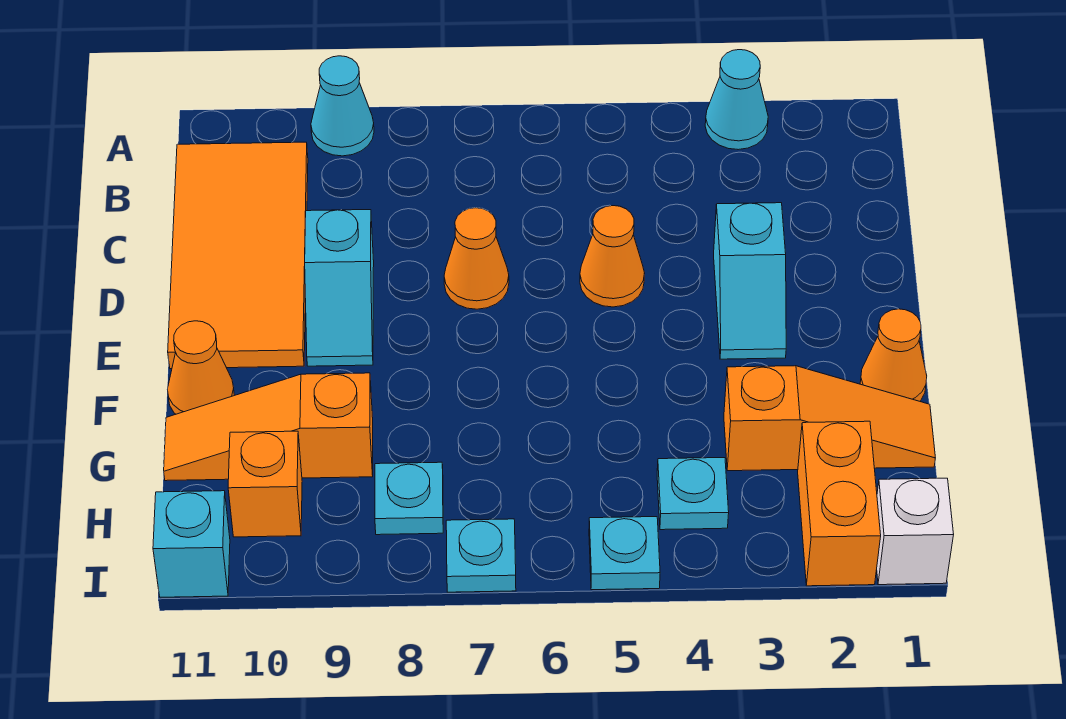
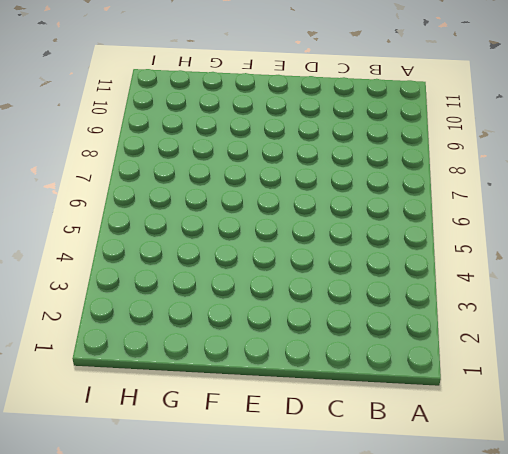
none -> cyan cone A3 level 1
none -> cyan cone A9 level 1
none -> orange tile B10:E11 level 1

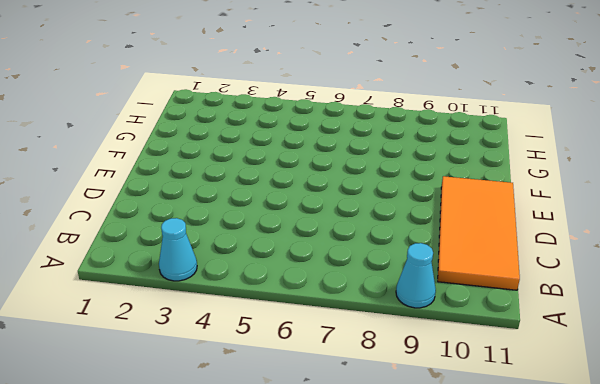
none -> cyan slope D3:E3 level 1 top D
none -> orange cone D5 level 1
none -> orange cone D7 level 1

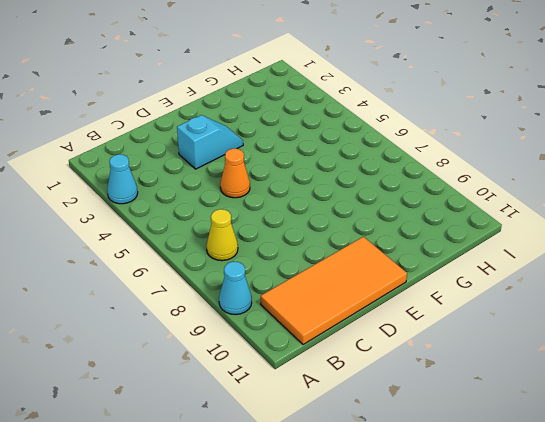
yellow cone B7 level 1 -> none
none -> orange cone D7 level 1
none -> cyan slope D9:E9 level 1 top D
none -> orange cone F1 level 1

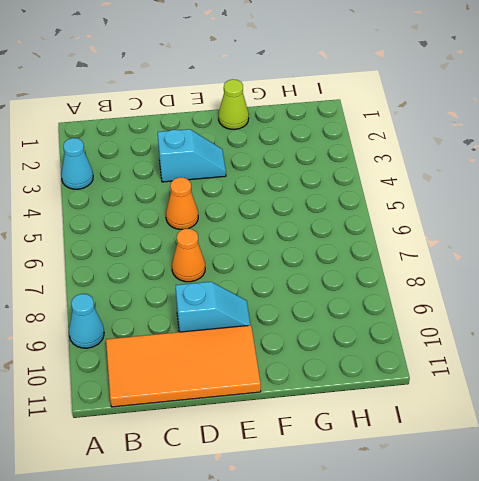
lime cone F1 level 1 -> orange cone F1 level 1
none -> orange cone F11 level 1
none -> orange slope G1:G3 level 1 top 3
none -> orange slope G9:G11 level 1 top 9

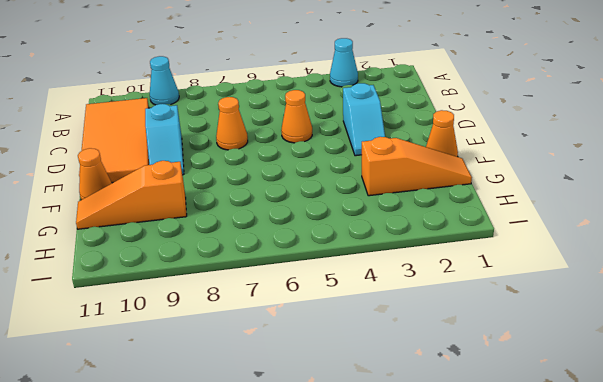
none -> orange brick H2:I2 level 1
none -> cyan plate H4 level 1
none -> cyan plate H8 level 1

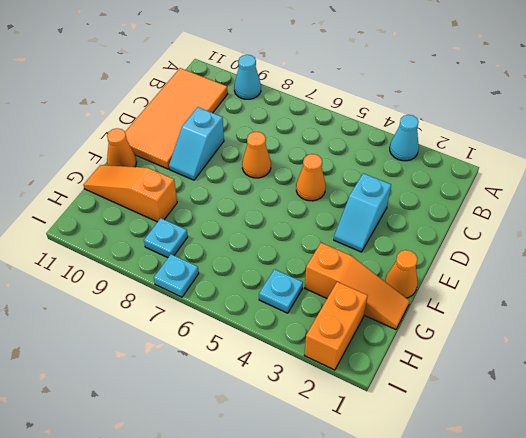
none -> orange brick H10 level 1
none -> white brick I1 level 1
none -> cyan plate I5 level 1

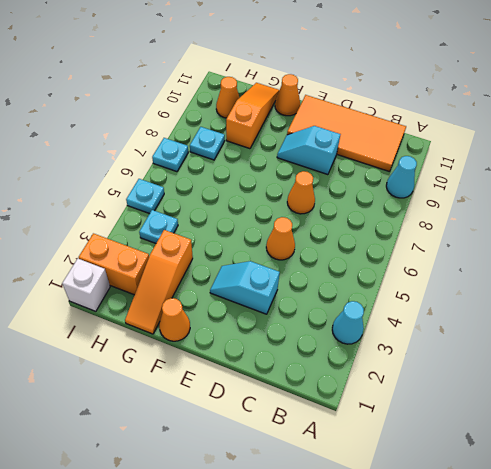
orange cone H10 level 1 -> orange brick H10 level 1
none -> cyan brick I11 level 1

